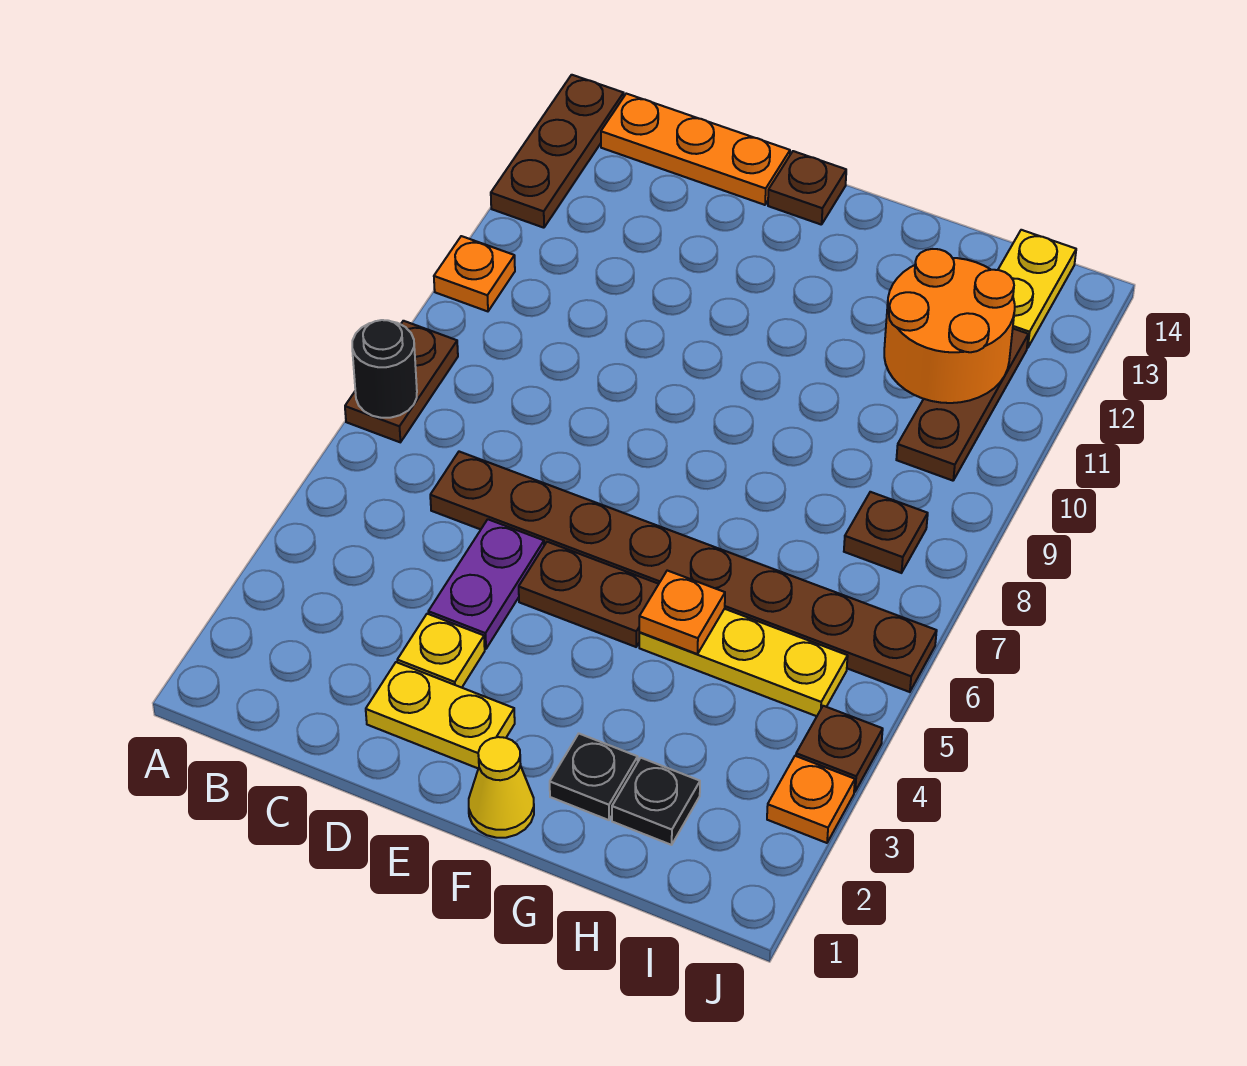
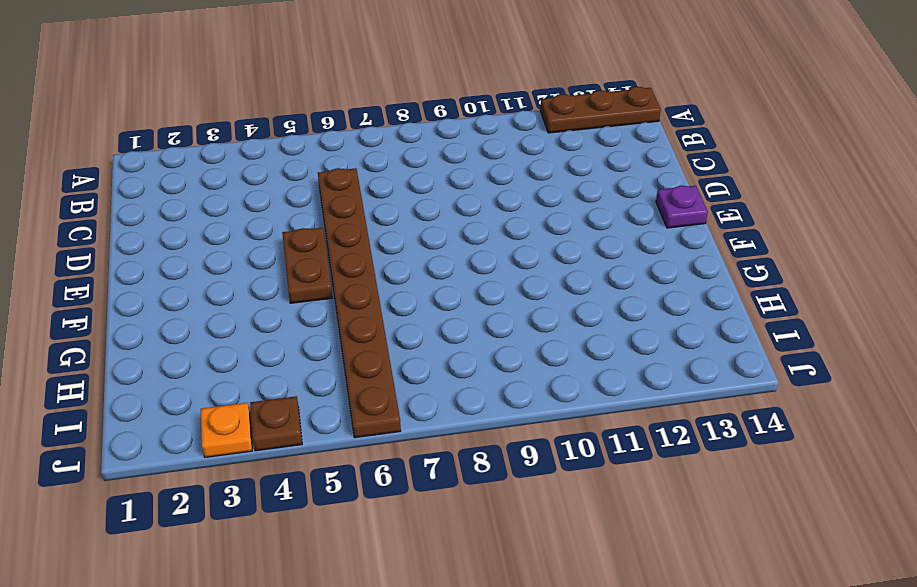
purple plate E14 level 1 -> brown plate E14 level 1
none -> brown plate A7:A8 level 1
none -> orange plate A10 level 1
none -> orange plate B14:D14 level 1

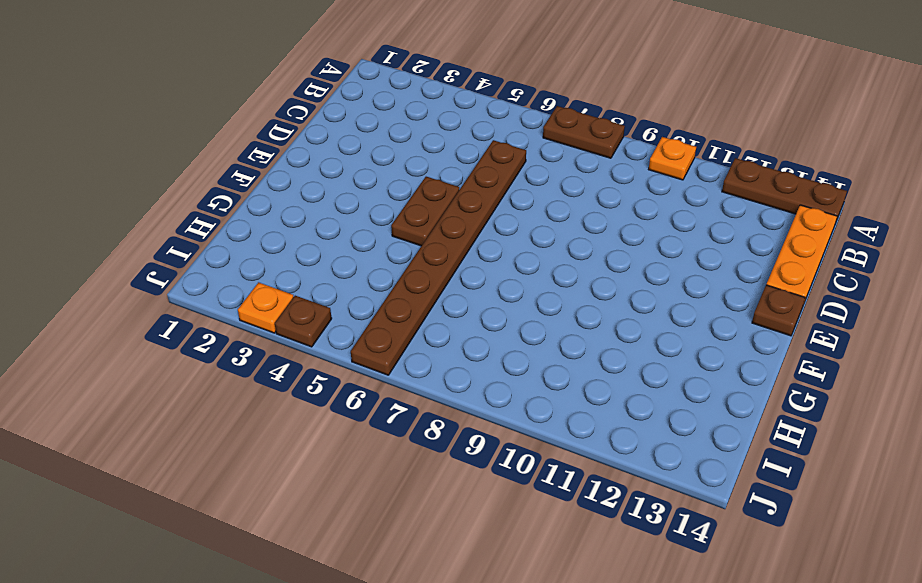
none -> yellow plate D2:E2 level 1
none -> yellow plate D3 level 1
none -> purple plate D4:D5 level 1

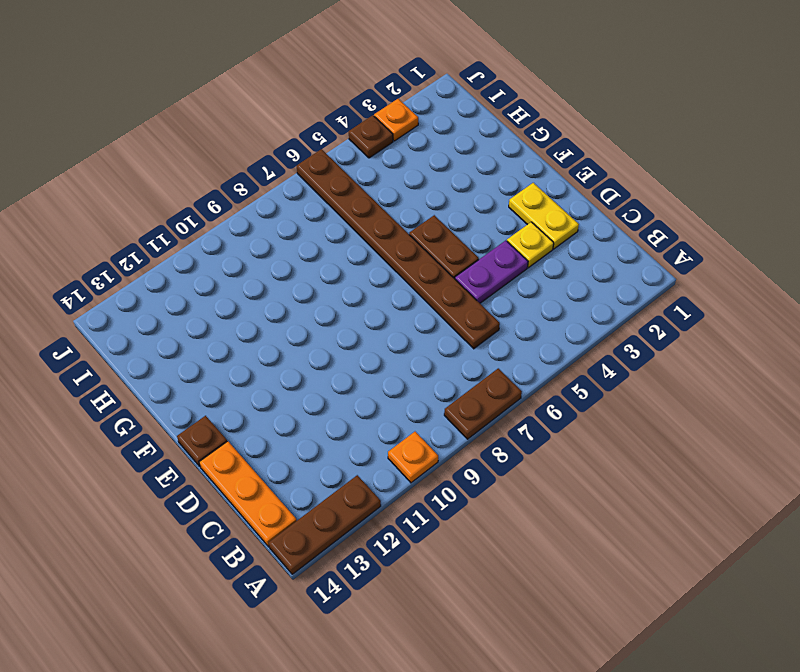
none -> yellow cone F1 level 1
none -> black plate G2 level 1
none -> yellow plate G5:I5 level 1

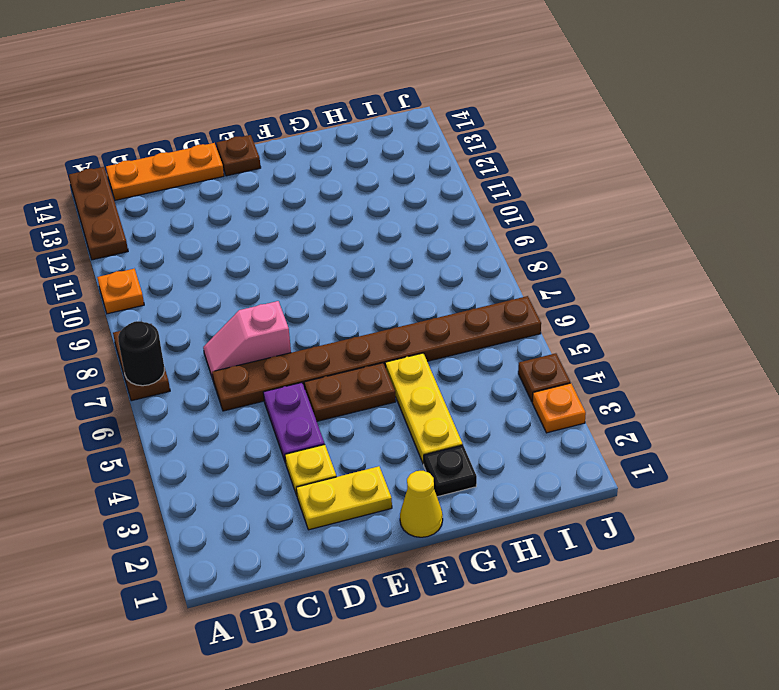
pink slope C7:D7 level 1 top D -> none
yellow plate G3:G5 level 1 -> yellow plate G5:I5 level 1
none -> black plate H2 level 1
none -> brown plate I8 level 1
none -> brown plate I10:I12 level 1

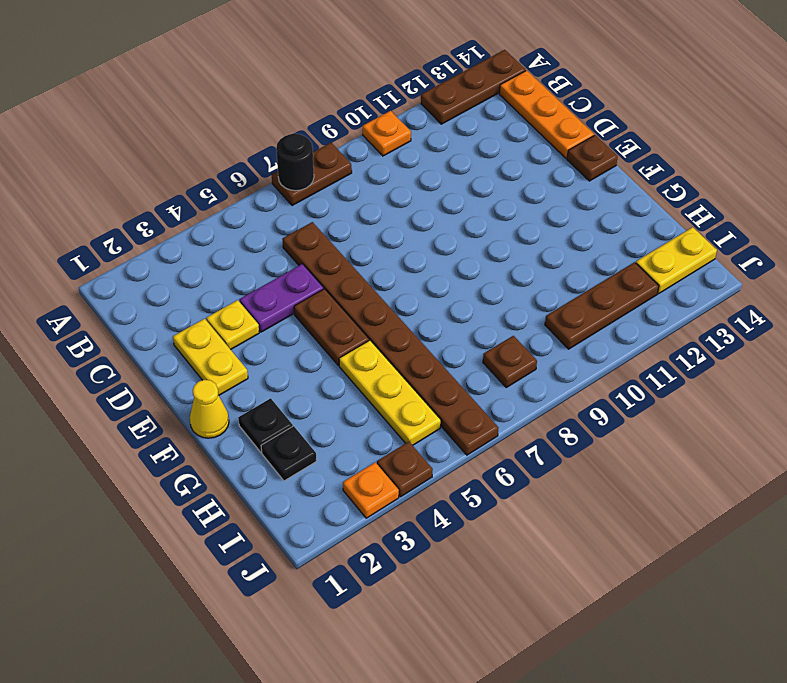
none -> orange plate G5 level 2
none -> orange round brick H11:I12 level 2

